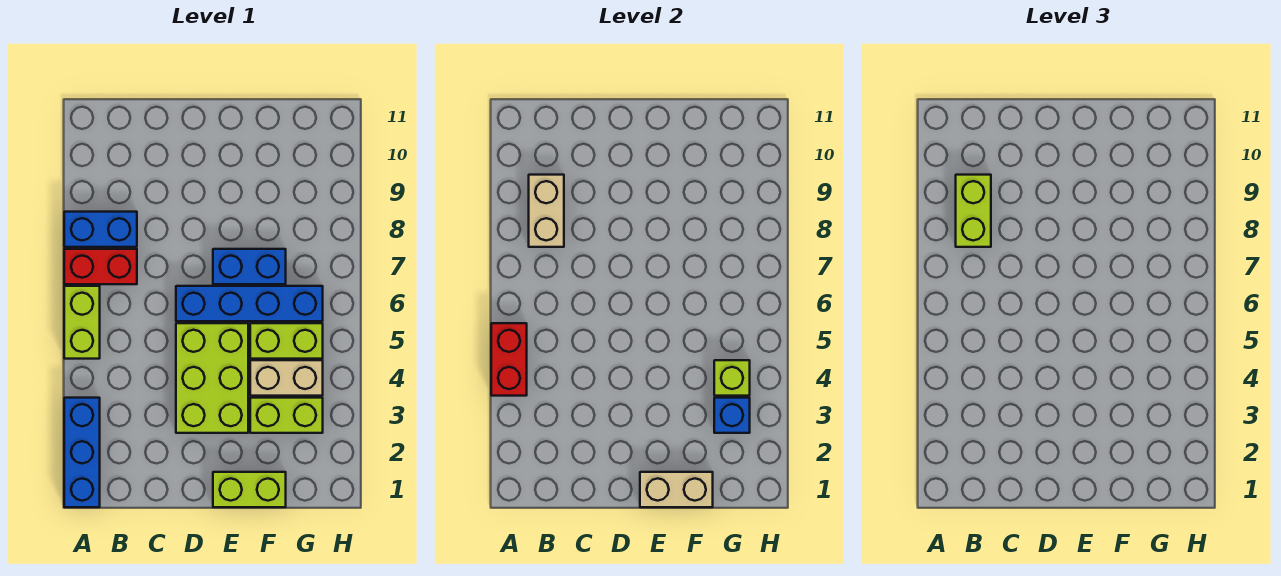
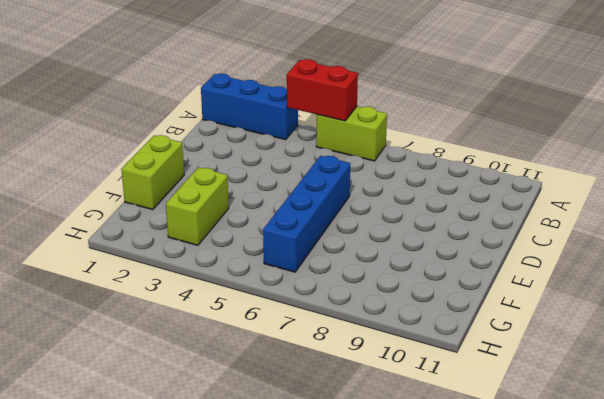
none -> red brick A7:B7 level 1
none -> blue brick A8:B8 level 1
none -> lime brick D3:E5 level 1

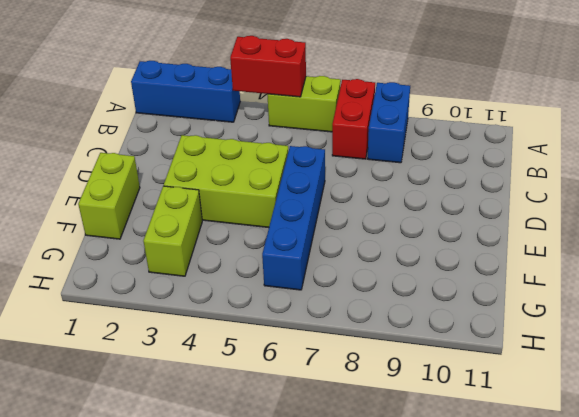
none -> blue brick E7:F7 level 1
none -> tan brick F4:G4 level 1
none -> lime brick F5:G5 level 1

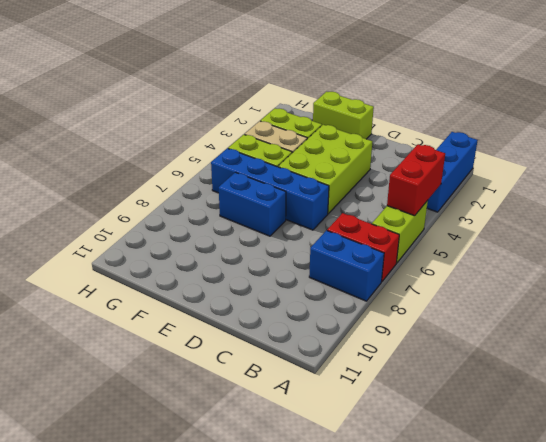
none -> tan brick B8:B9 level 2
none -> tan brick E1:F1 level 2
none -> blue brick G3 level 2

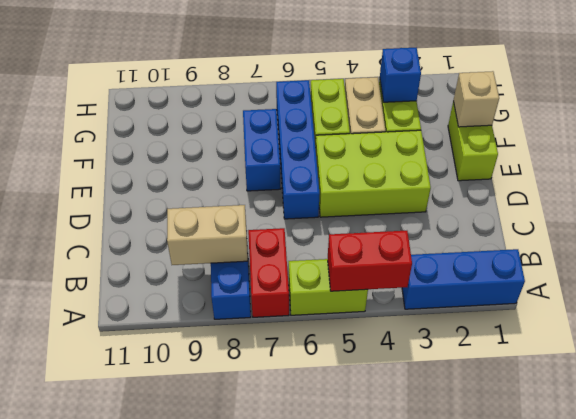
tan brick F1 level 2 -> tan brick E1:F1 level 2
none -> lime brick G4 level 2
none -> lime brick B8:B9 level 3

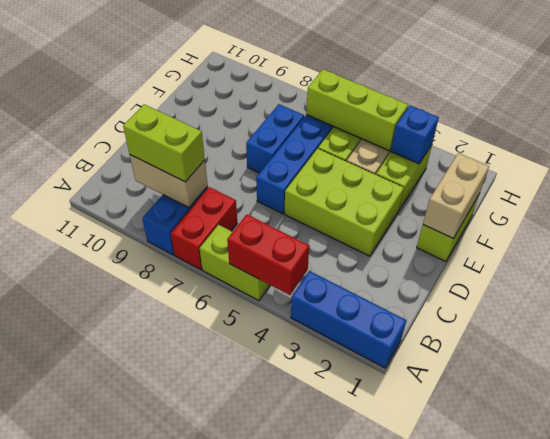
lime brick G4:G6 level 2 -> lime brick G4 level 2

